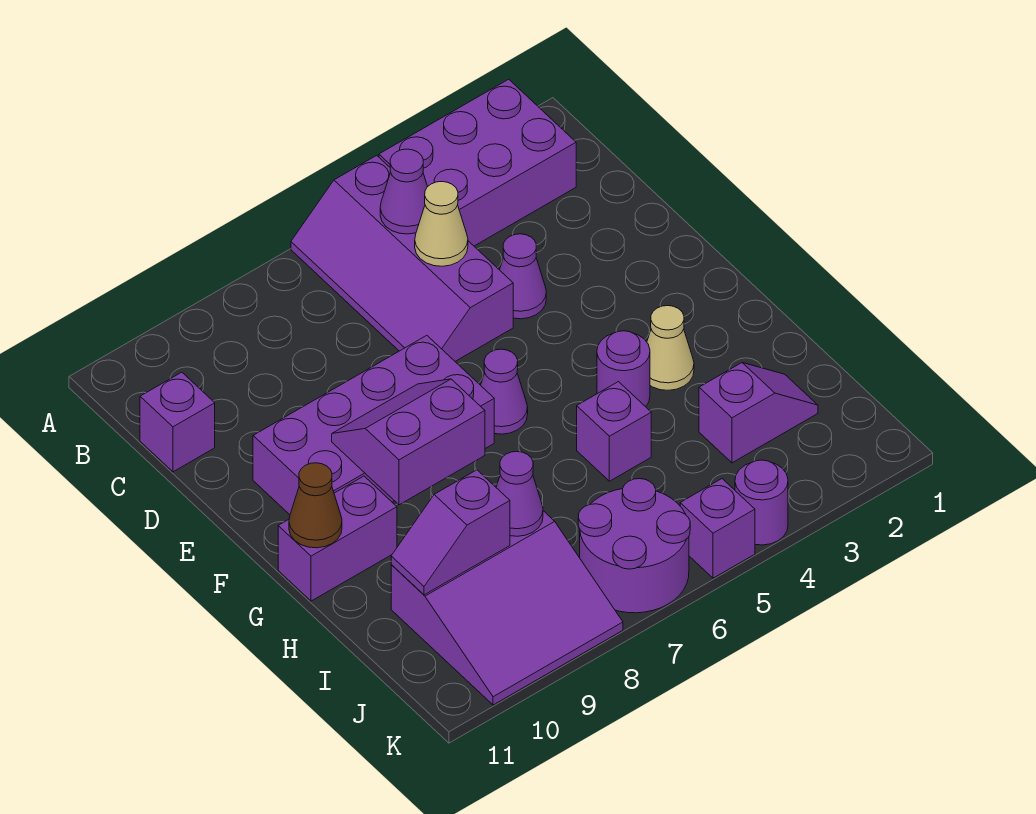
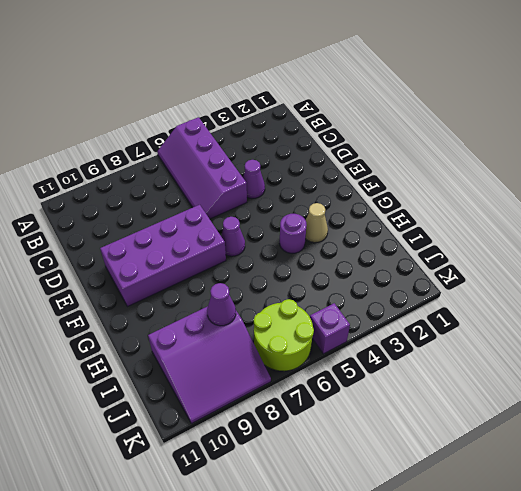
lime round brick J6:K7 level 1 -> purple round brick J6:K7 level 1
none -> purple brick A2:B4 level 1
none -> purple brick C11 level 1
none -> purple brick G10:G11 level 1

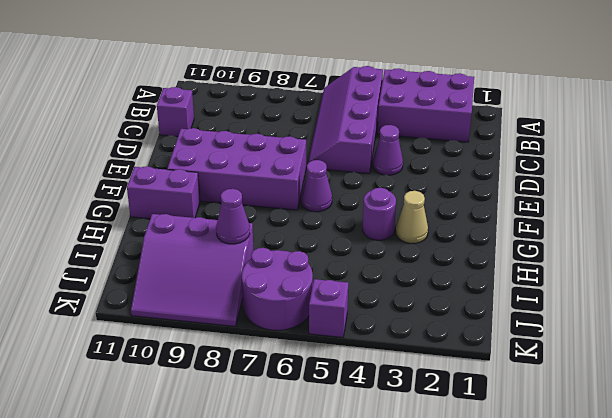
none -> purple brick H5 level 1
none -> purple slope I2:I3 level 1 top 3
none -> purple round brick K4 level 1

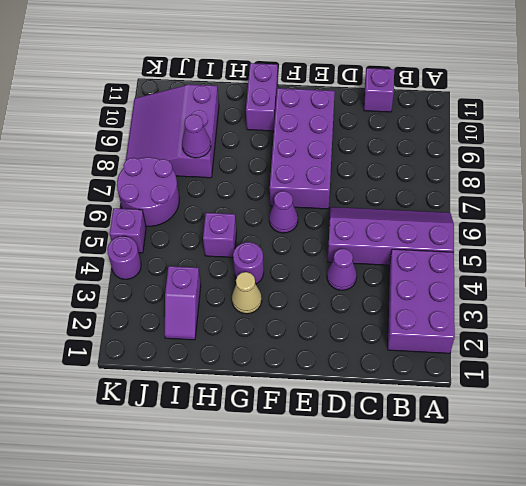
none -> purple cone B5 level 2
none -> tan cone C5 level 2
none -> purple slope F8:G9 level 2 top G

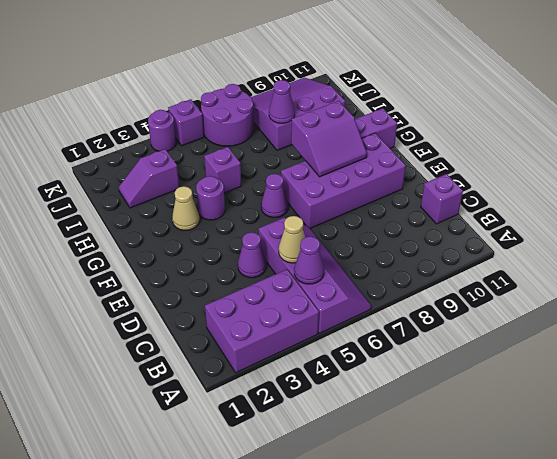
none -> brown cone G11 level 2
none -> purple slope I9:I10 level 2 top 9

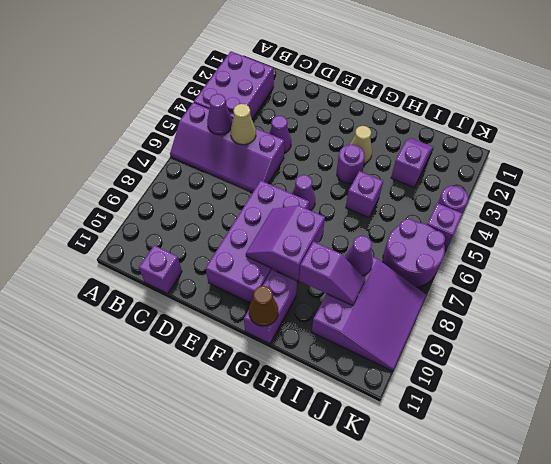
purple slope H9:I9 level 2 top H -> purple slope I9:I10 level 2 top 9

